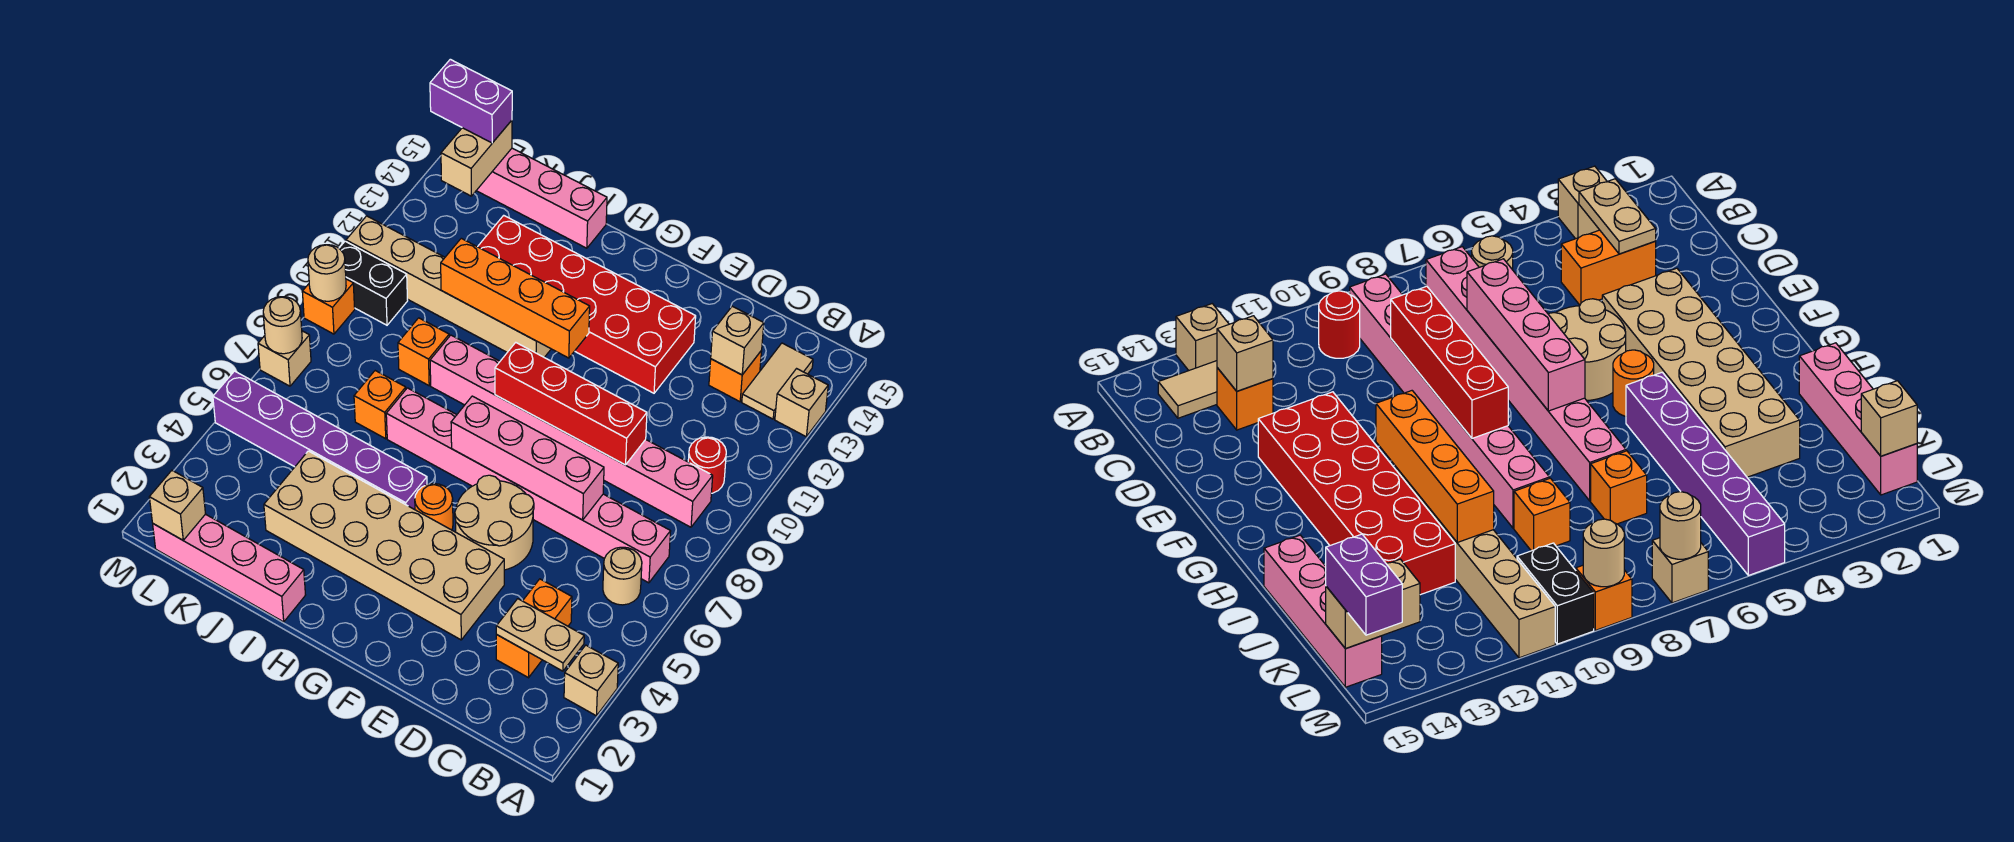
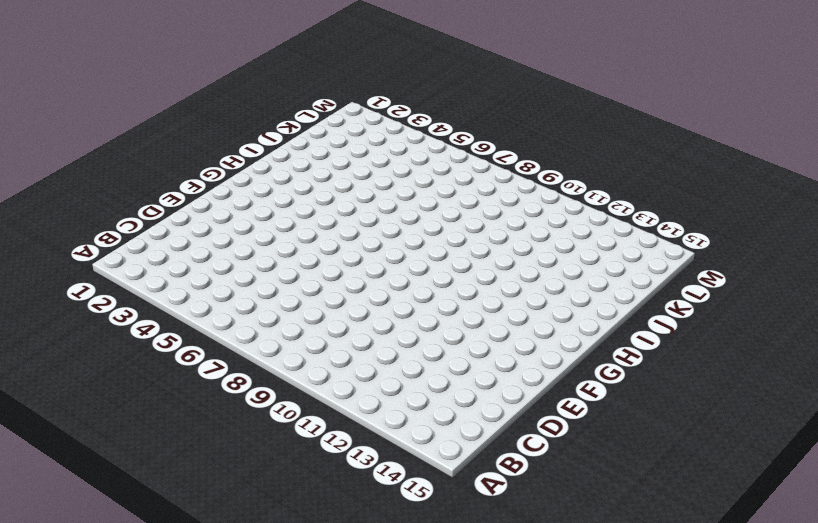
none -> tan brick A3 level 1
none -> tan brick A13 level 1
none -> tan round brick B6 level 1
none -> pink brick B7:I7 level 1

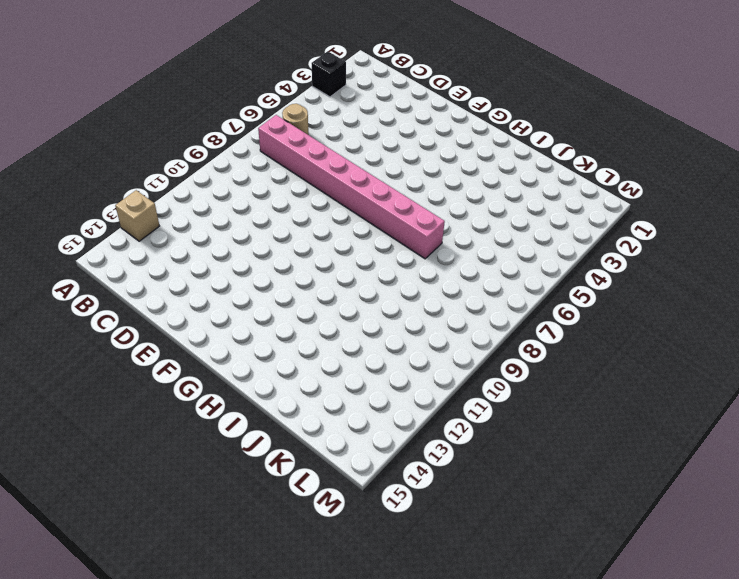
black brick A3 level 1 -> tan brick A3 level 1
none -> pink brick B9:I9 level 1
none -> red round brick B10 level 1
none -> tan tile B13:B14 level 1
none -> orange brick C3:C4 level 1

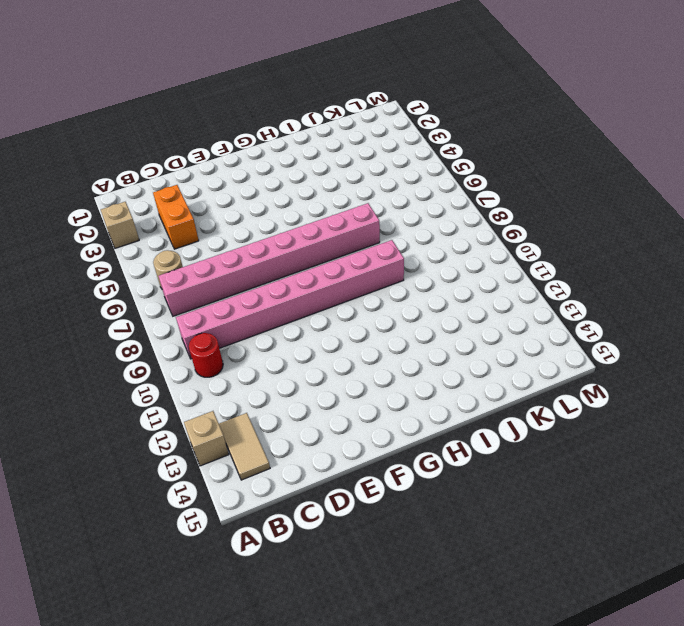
none -> orange brick C13 level 1
none -> tan brick E3:J4 level 1
none -> tan round brick E5:F6 level 1
none -> red brick E12:J13 level 1

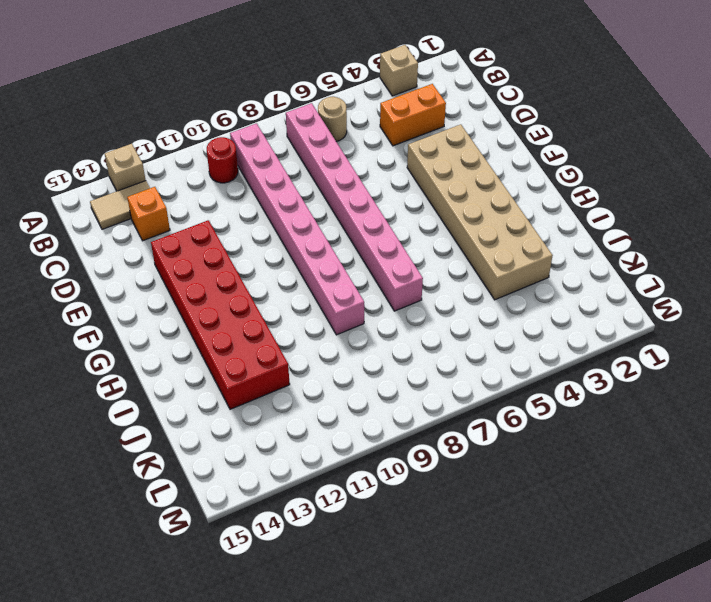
none -> tan round brick E5:F6 level 1
none -> orange round brick G5 level 1
none -> purple brick H5:M5 level 1
none -> tan brick H11:M11 level 1

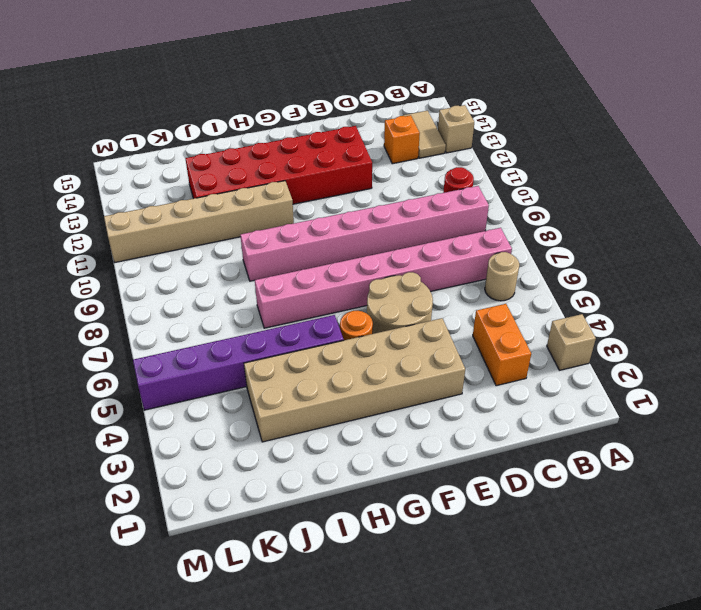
none -> pink brick I1:L1 level 1
none -> pink brick I15:L15 level 1
none -> orange brick J7 level 1
none -> orange brick J9 level 1

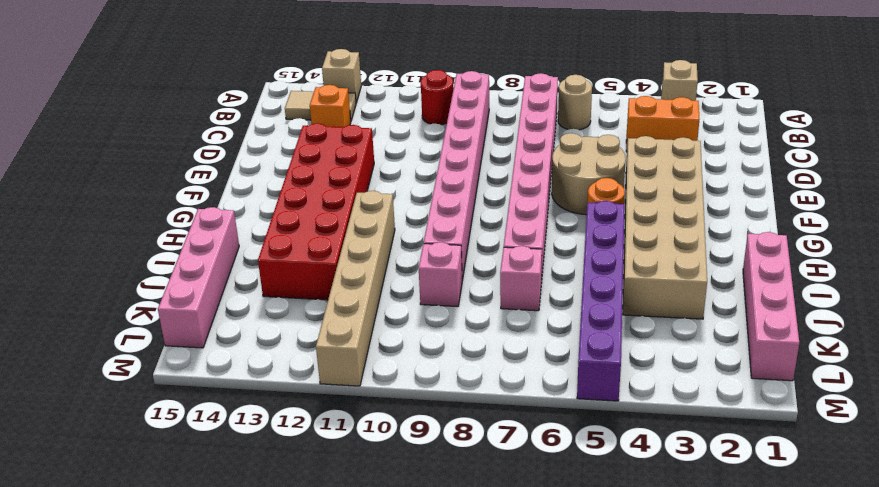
pink brick J7 level 1 -> orange brick J7 level 1
pink brick J9 level 1 -> orange brick J9 level 1
none -> black brick L10:M10 level 1
none -> tan brick M7 level 1
none -> orange brick M9 level 1
none -> tan plate B3:C3 level 2

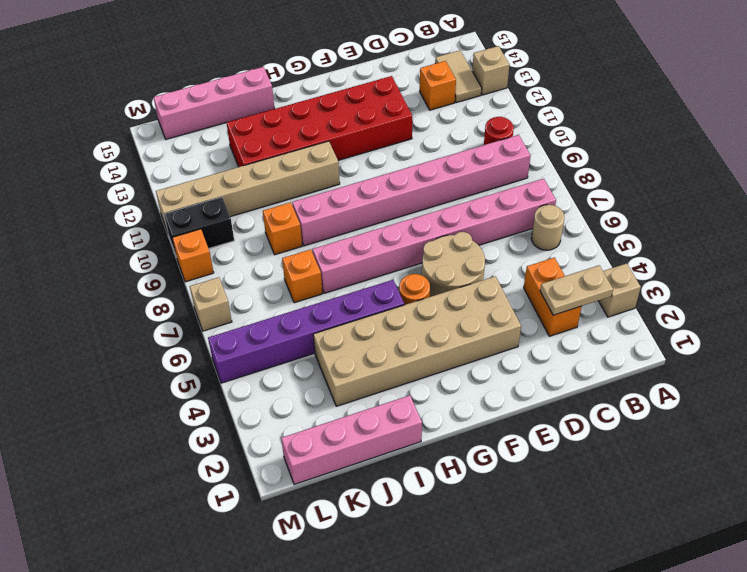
none -> tan brick C13 level 2
none -> pink brick D7:G7 level 2
none -> red brick D9:G9 level 2
none -> orange brick G11:J11 level 2

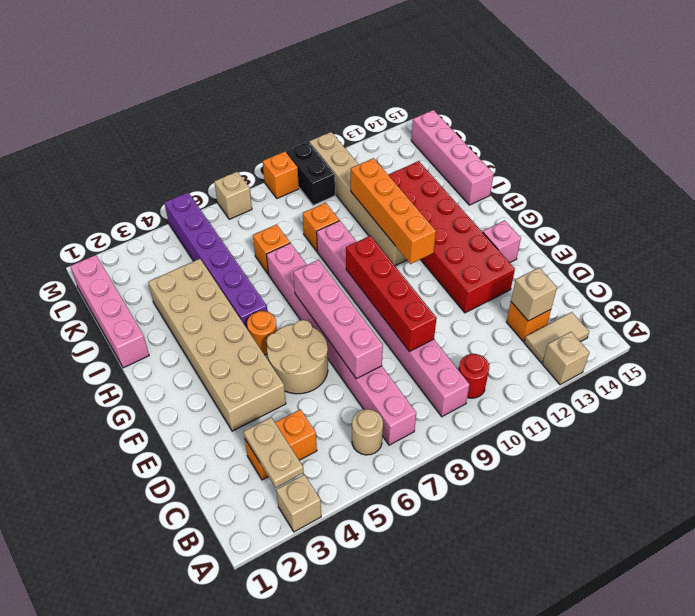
pink brick F14 level 1 -> none
none -> tan brick L1 level 2
none -> tan brick L14:L15 level 2
none -> tan round brick M7 level 2
none -> tan round brick M9 level 2

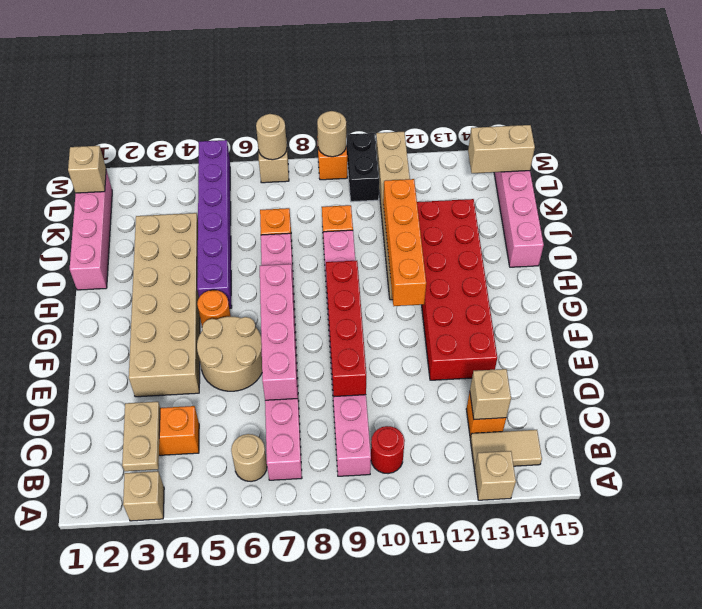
none -> purple brick L15:M15 level 3

